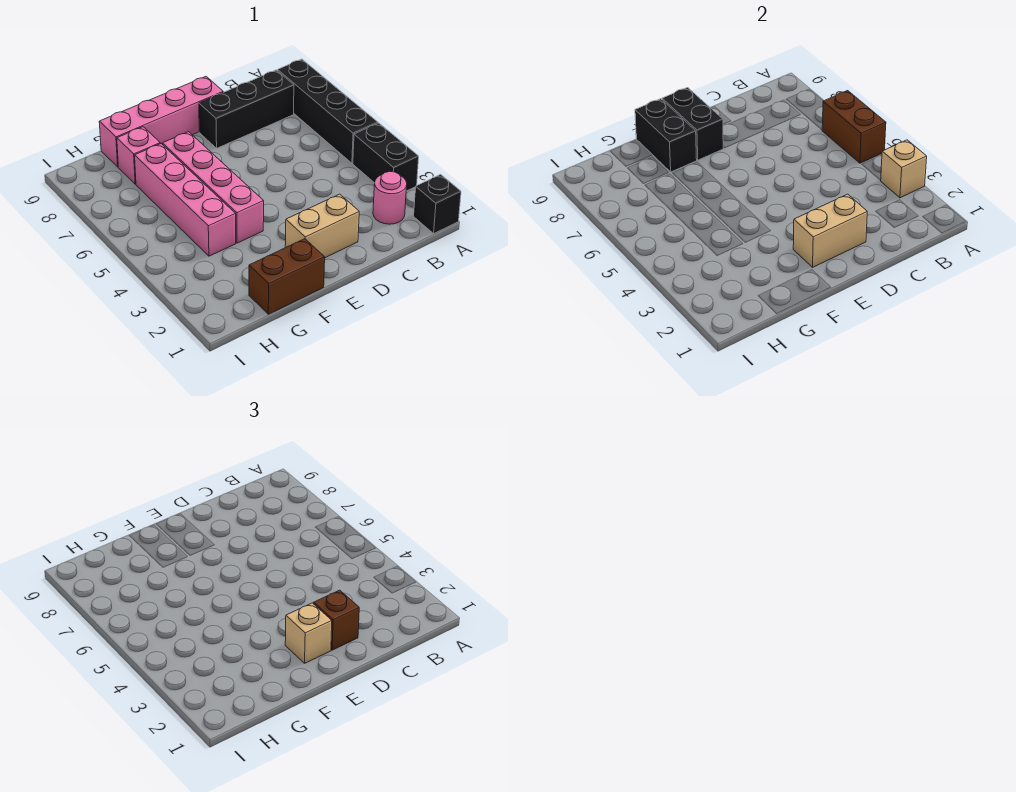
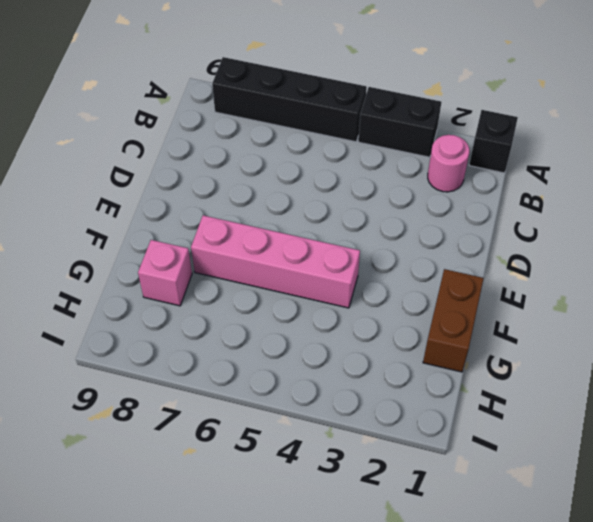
none -> black brick B8:D8 level 1
none -> tan brick D2:E2 level 1
none -> pink brick D9:G9 level 1

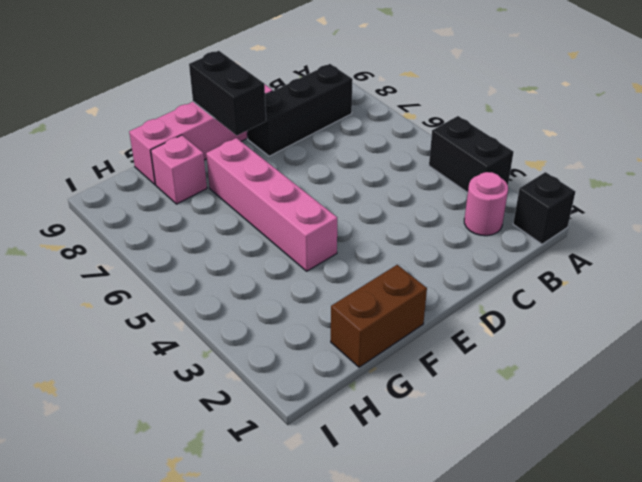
none -> black brick A5:A8 level 1
none -> tan brick D2:E2 level 1
none -> pink brick G4:G7 level 1

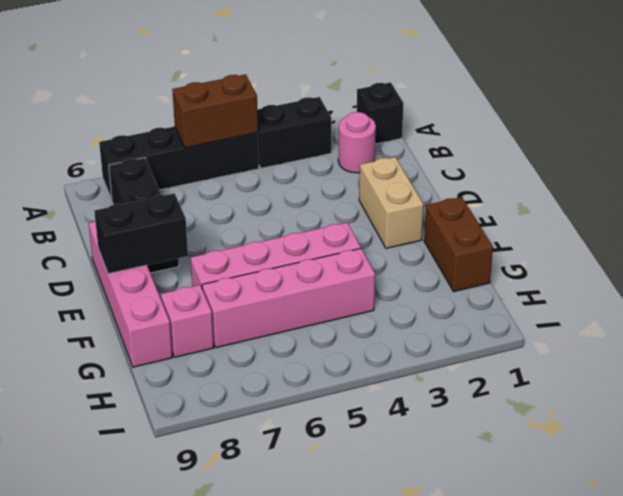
none -> tan brick A3 level 2
none -> tan brick D2:E2 level 2
none -> black brick F8:F9 level 2

